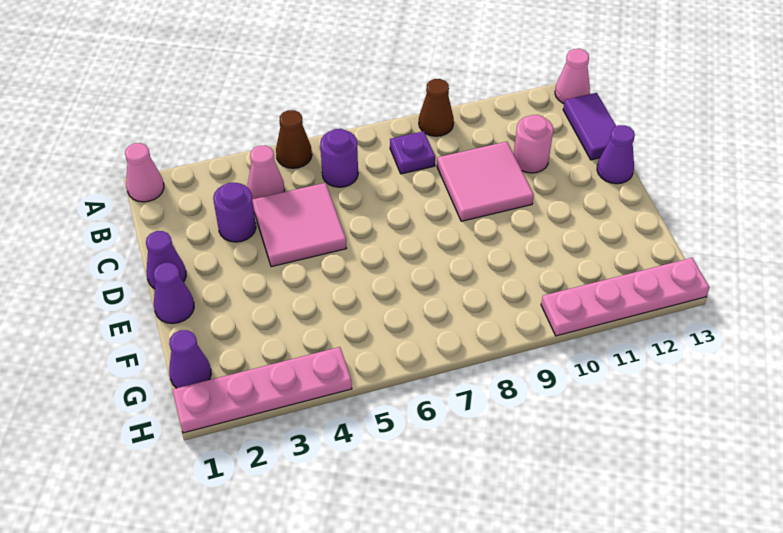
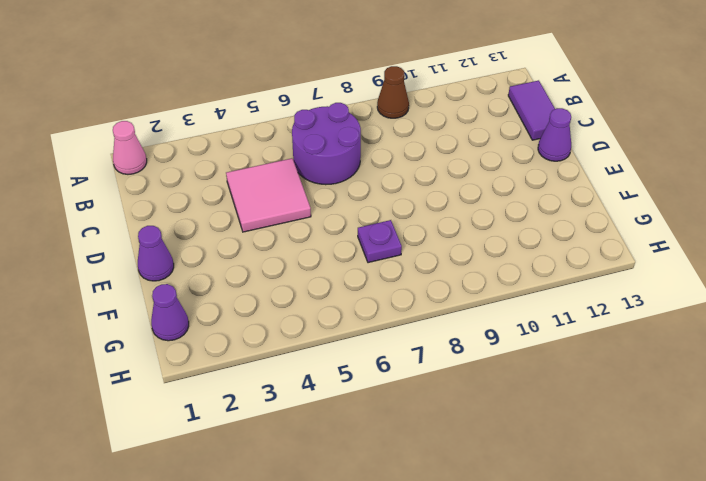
purple round brick B6:C7 level 1 -> purple round brick B6 level 1
purple plate F7 level 1 -> purple plate B8 level 1
none -> brown cone A5 level 1
none -> pink cone A13 level 1
none -> pink cone B4 level 1

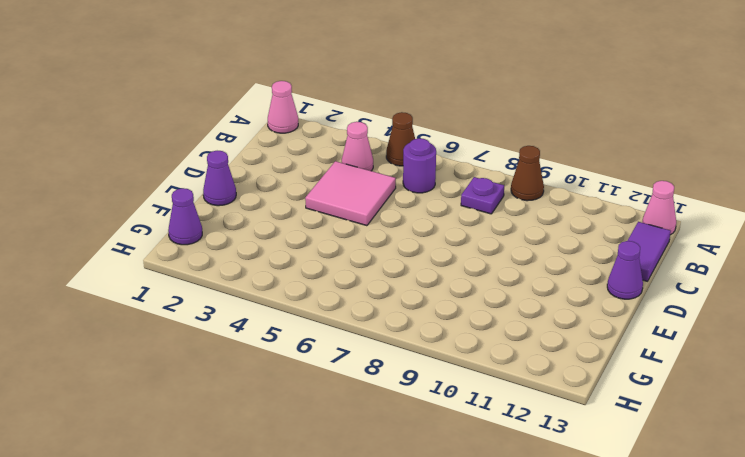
none -> purple round brick C3 level 1
none -> pink tile C9:D10 level 1
none -> pink round brick C11 level 1

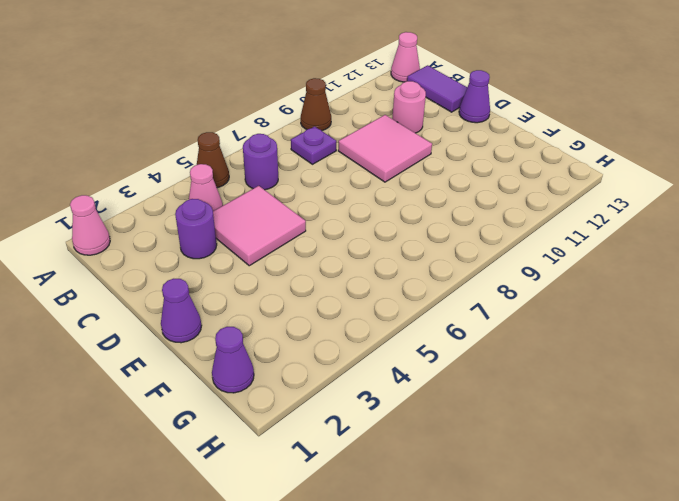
none -> purple cone D1 level 1
none -> pink plate H1:H4 level 1
none -> pink plate H10:H13 level 1

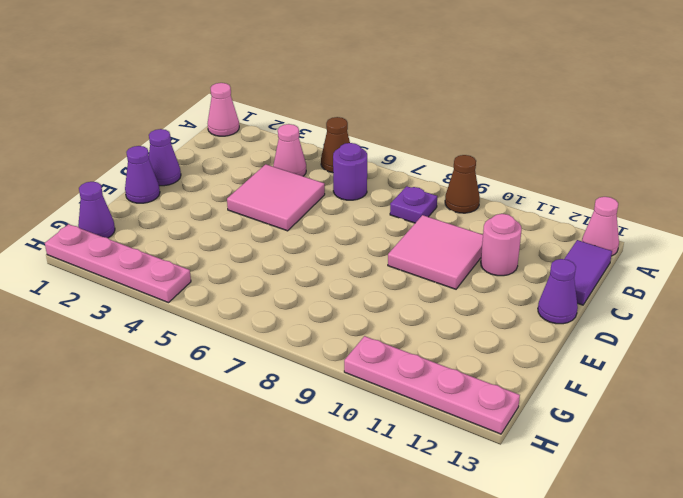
none -> purple round brick C3 level 1

